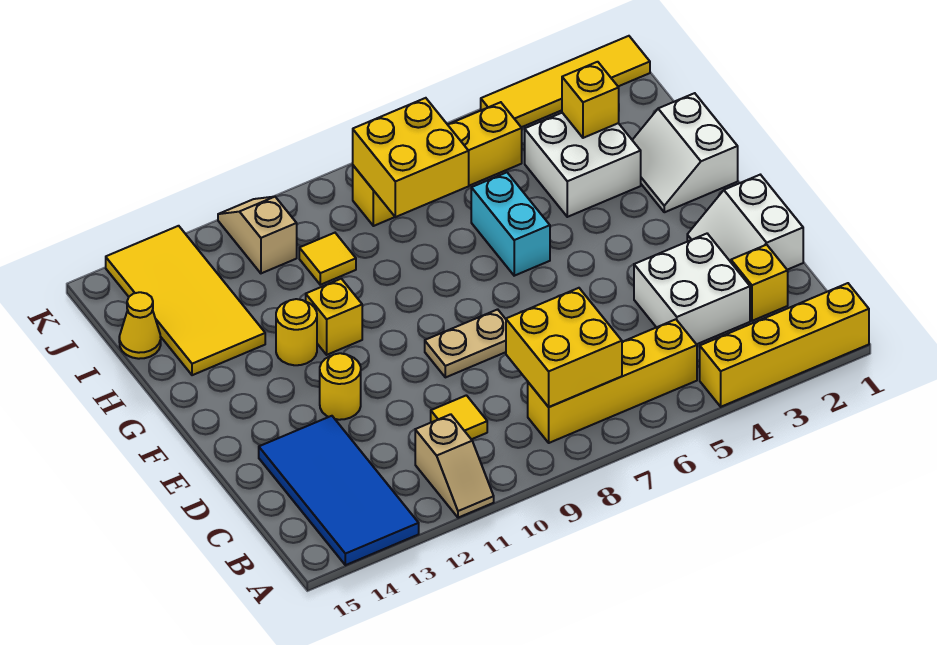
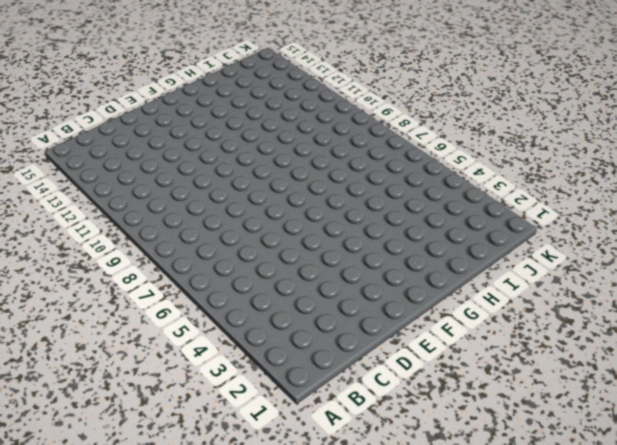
none -> yellow brick A1:A4 level 1
none -> tan slope A11:B11 level 1 top B
none -> blue tile A13:D14 level 1

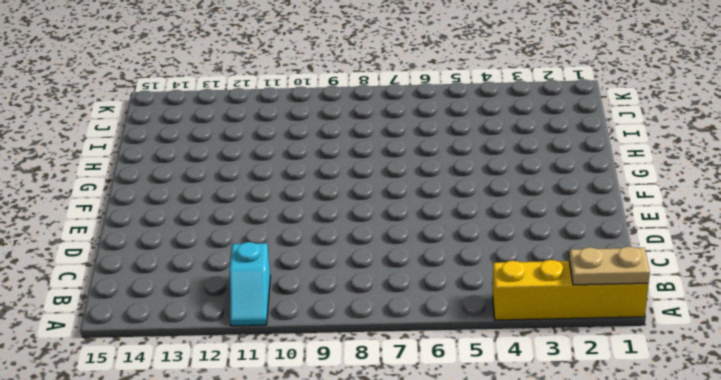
tan plate A1:A2 level 2 -> tan plate E8:E9 level 1
cyan slope A11:B11 level 1 top B -> tan slope A11:B11 level 1 top B
none -> blue tile A13:D14 level 1
none -> yellow brick B5:B8 level 1
none -> yellow brick C2 level 1

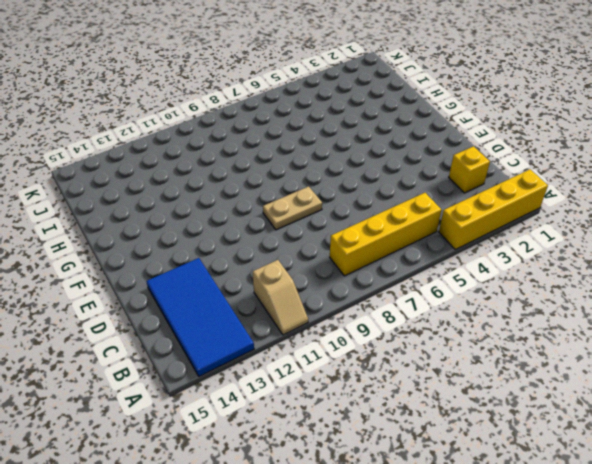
none -> white brick C3:D4 level 1
none -> yellow tile C10 level 1
none -> white slope D1:E2 level 1 top 1

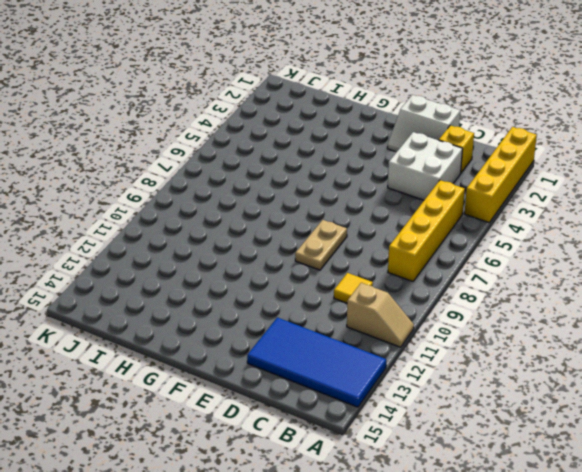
none -> yellow round brick E12 level 1
none -> white slope G1:H2 level 1 top 1
none -> cyan brick G6:H6 level 1

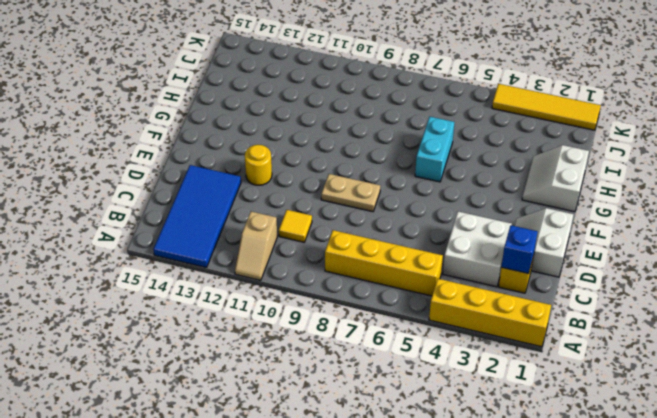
blue brick C2 level 2 -> none
none -> yellow brick G11 level 1
none -> yellow round brick G12 level 1
none -> white brick H3:I4 level 1

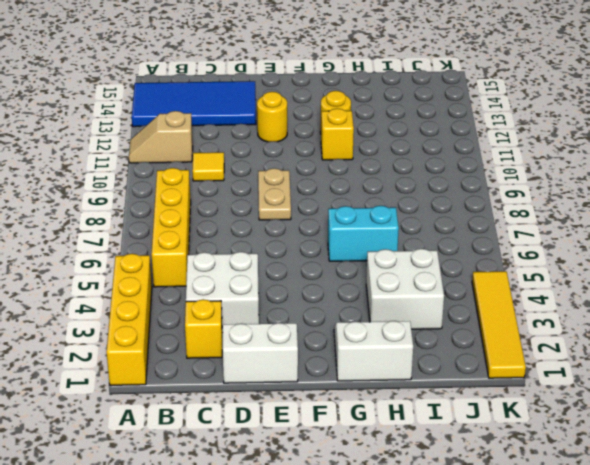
none -> yellow tile H13:K14 level 1
none -> yellow tile I10 level 1
none -> yellow cone I15 level 1

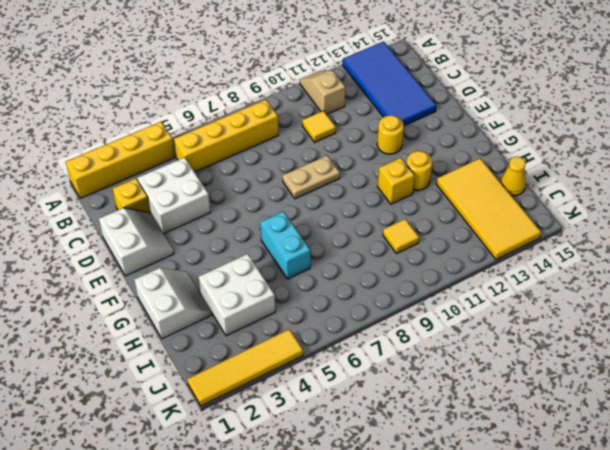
none -> yellow brick J5:J8 level 1
none -> tan slope J11:K11 level 1 top J
none -> yellow brick B7:C8 level 2

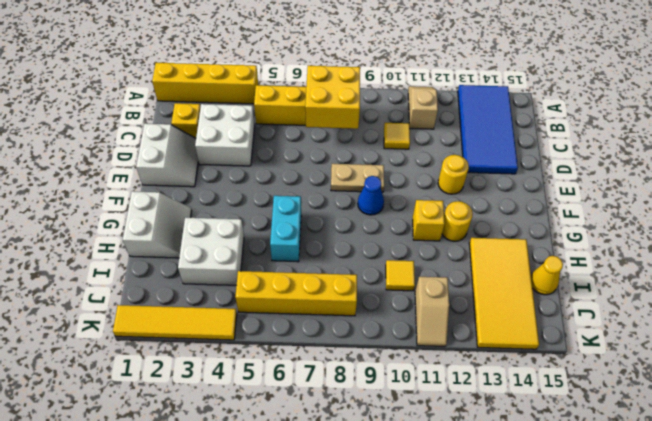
blue cone F9 level 1 -> none
none -> yellow brick I3 level 2
none -> yellow brick I7:J8 level 2

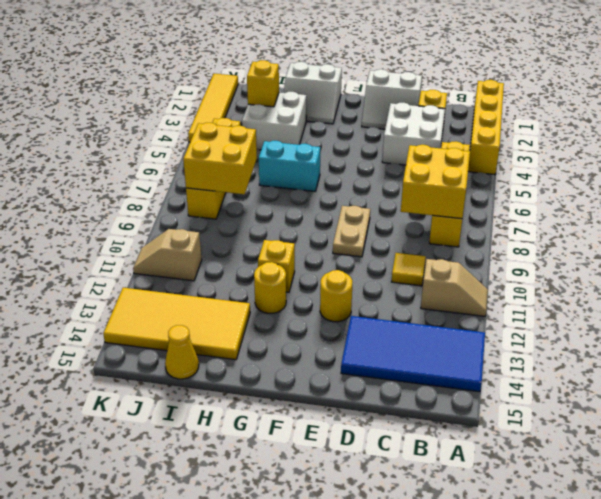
none -> yellow tile I10 level 1

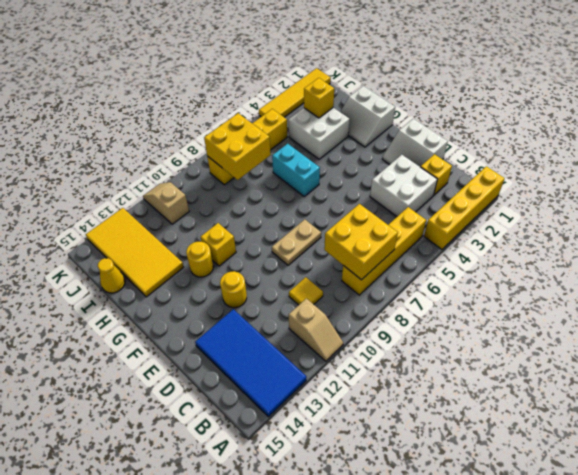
none -> yellow tile I10 level 1

